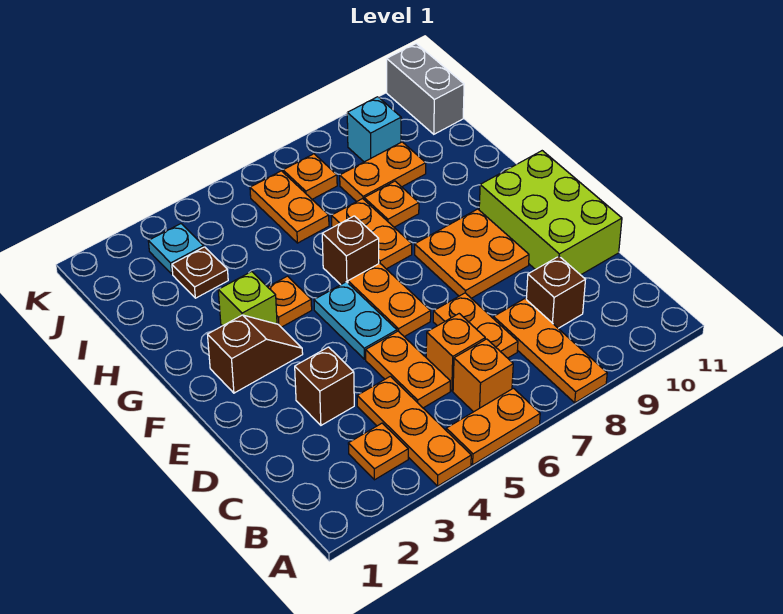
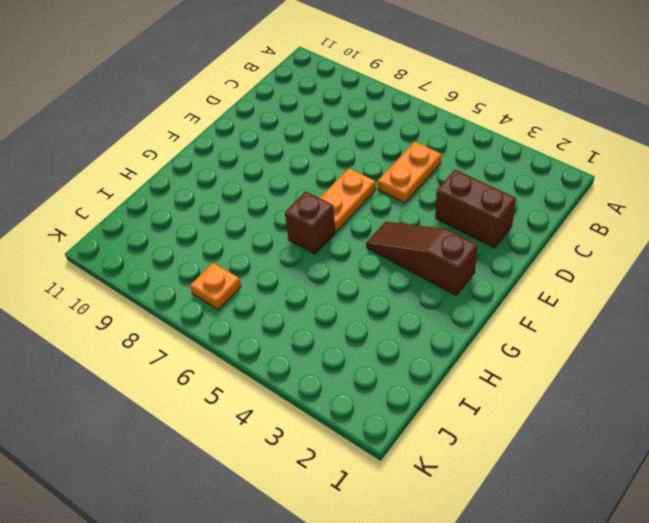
brown brick D2:D3 level 1 -> brown brick D3 level 1
brown slope F2:F4 level 1 top 2 -> brown slope F2:F3 level 1 top 2
none -> orange plate A4:C4 level 1
none -> orange plate A5:A6 level 1
none -> orange plate A8:C8 level 1

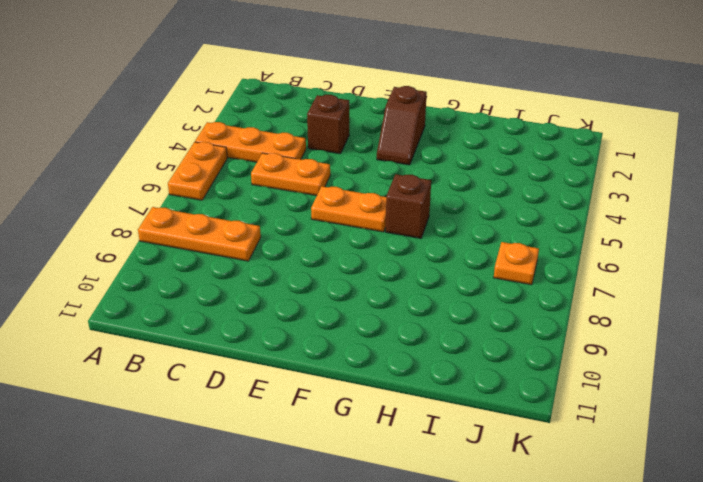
none -> orange plate B3 level 1
none -> orange brick B6 level 1
none -> orange brick C6 level 1

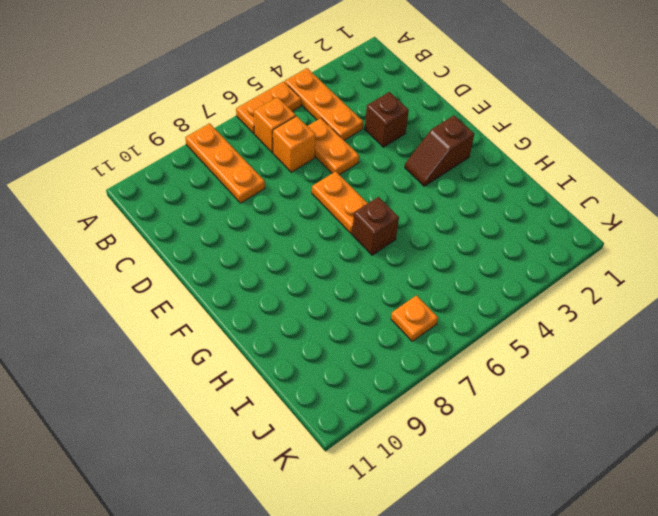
none -> orange plate B3 level 1
none -> orange plate C7:D7 level 1
none -> brown brick C9 level 1

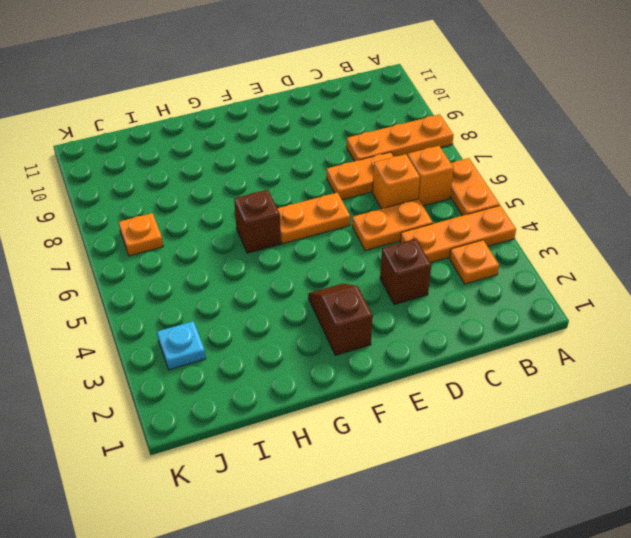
none -> brown brick C9 level 1
none -> lime brick D10:F11 level 1
none -> cyan plate E5:F5 level 1

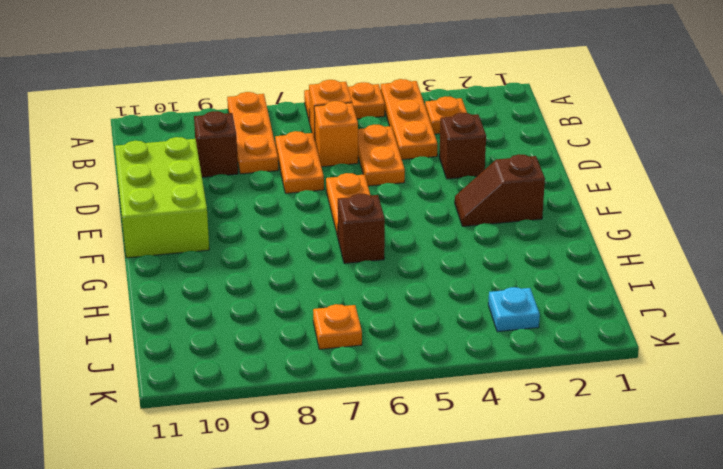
none -> cyan plate E5:F5 level 1
none -> orange plate E8:F9 level 1
none -> lime brick G3 level 1

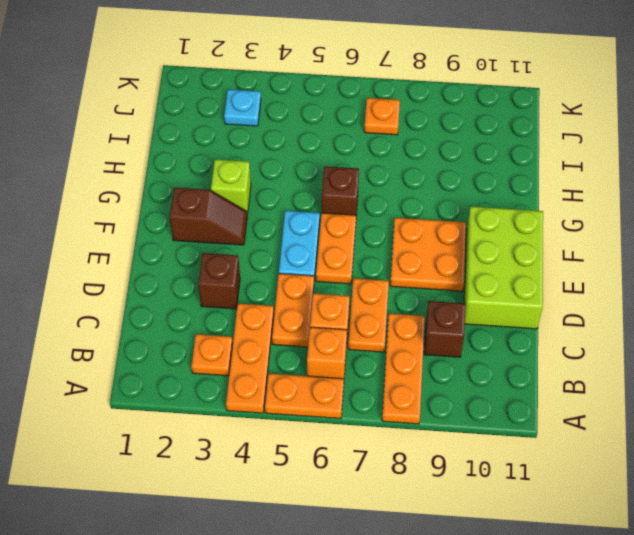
none -> orange plate G4 level 1
none -> orange plate G7:H7 level 1
none -> orange plate H8 level 1

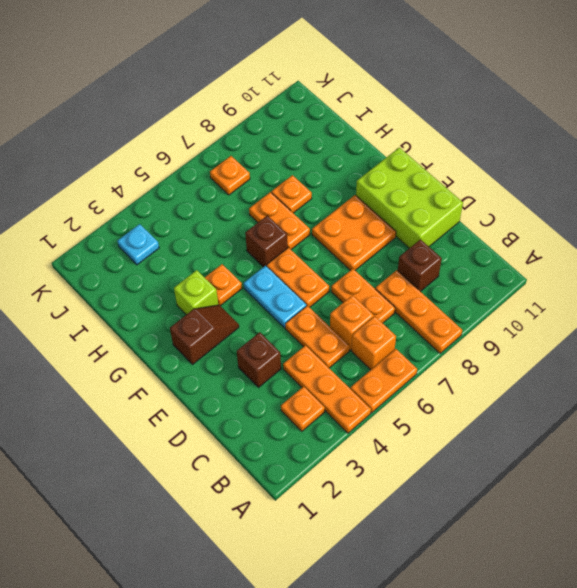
none -> brown plate I3 level 1
none -> orange plate I6:J6 level 1
none -> orange plate I8:I9 level 1

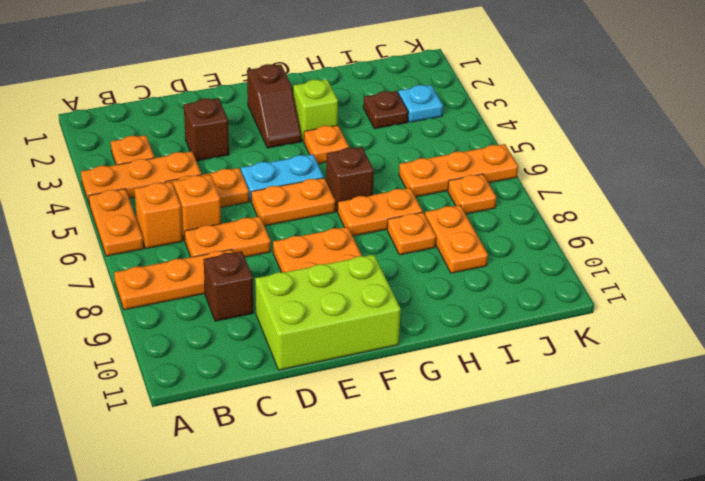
orange plate I6:K6 level 1 -> orange plate I6:J6 level 1
none -> cyan brick J9 level 1
none -> grey brick J11:K11 level 1

